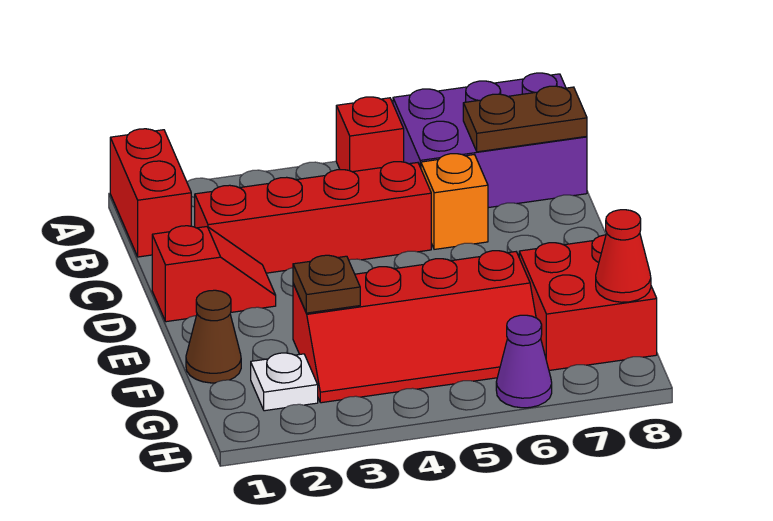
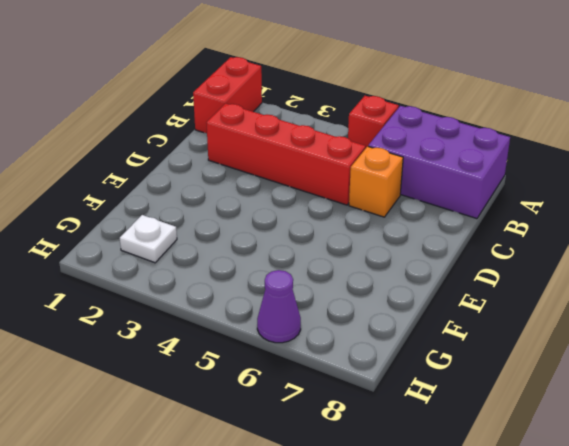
none -> red slope D1:D2 level 1 top 1
none -> brown cone F1 level 1
none -> red slope F3:G6 level 1 top F

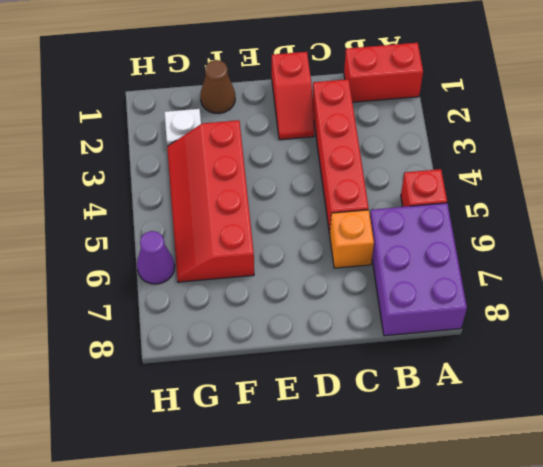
none -> red brick F7:G8 level 1
none -> brown plate B7:B8 level 2
none -> brown plate F3 level 2

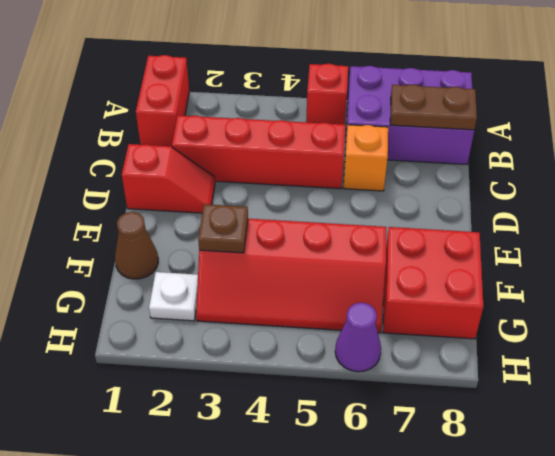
none -> red cone G8 level 2

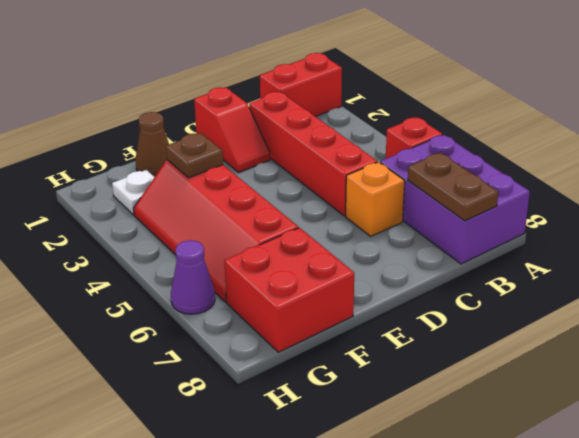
none -> red cone G8 level 2

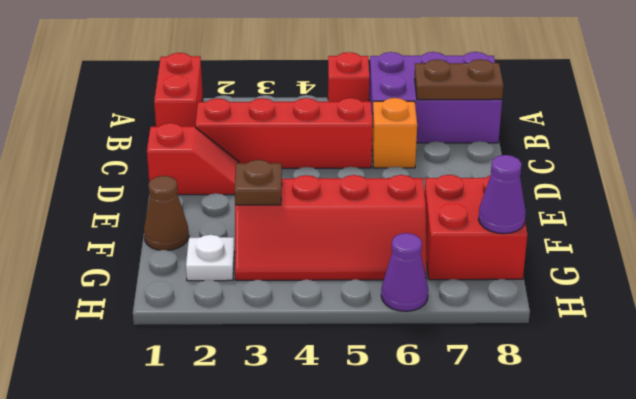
purple cone G8 level 2 -> red cone G8 level 2

